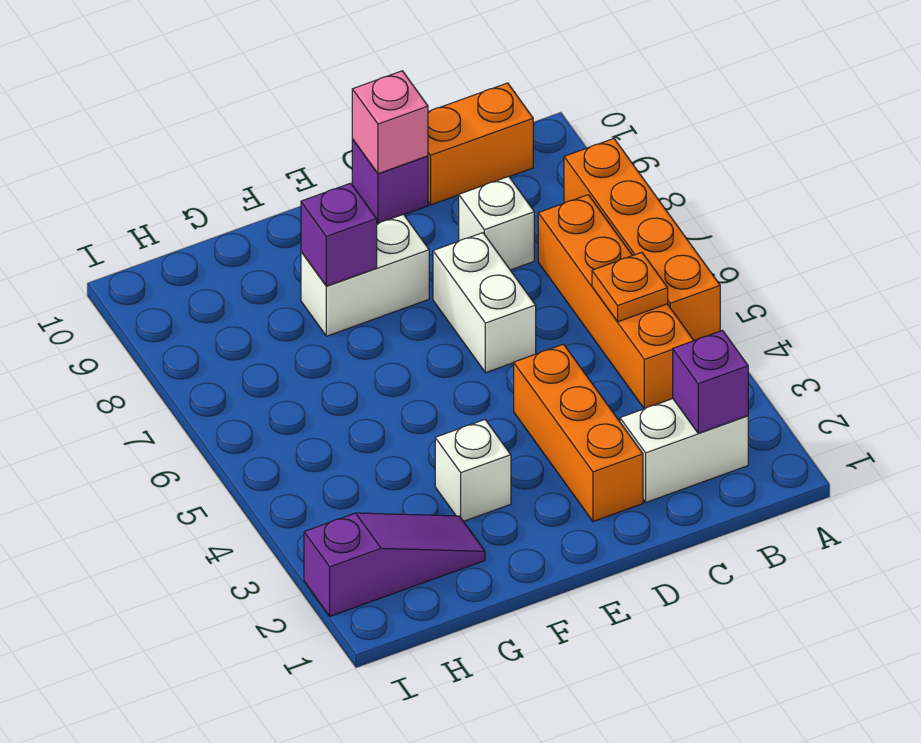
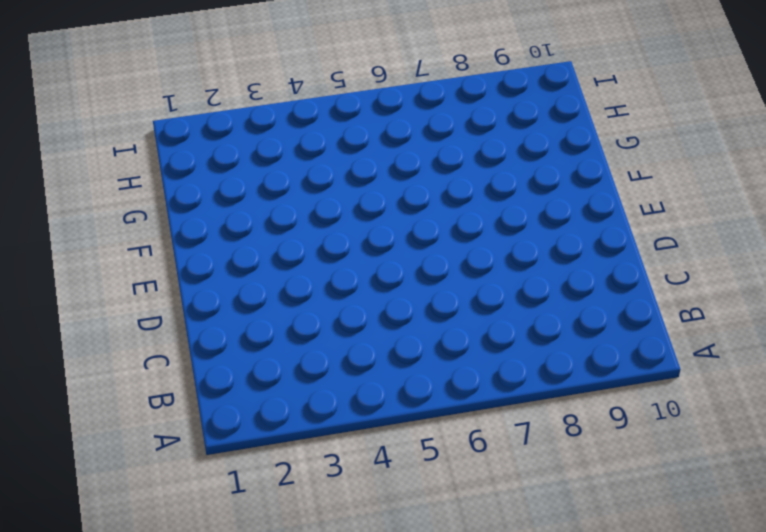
none -> orange brick A5:A8 level 1
none -> white brick B2:C2 level 1
none -> orange brick B4:B7 level 1

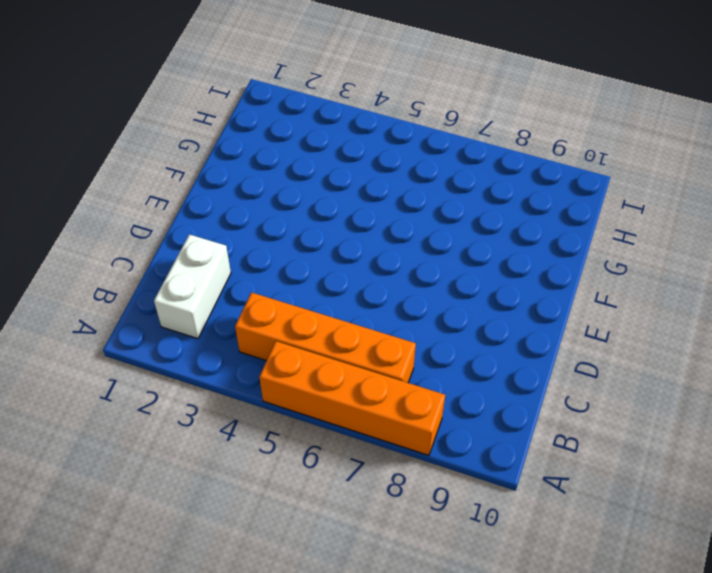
none -> orange brick B10:C10 level 1
none -> white brick C8 level 1
none -> orange brick D2:D4 level 1

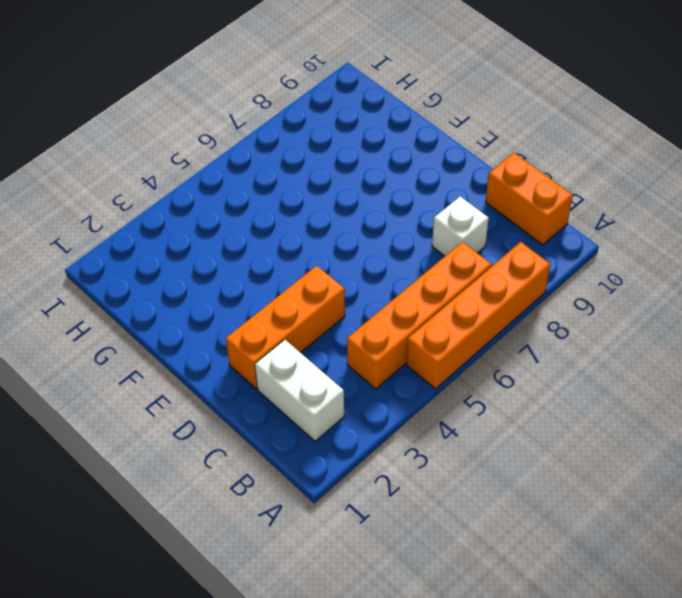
none -> white brick D6:D7 level 1
none -> purple brick D10 level 1
none -> white brick E8:F8 level 1

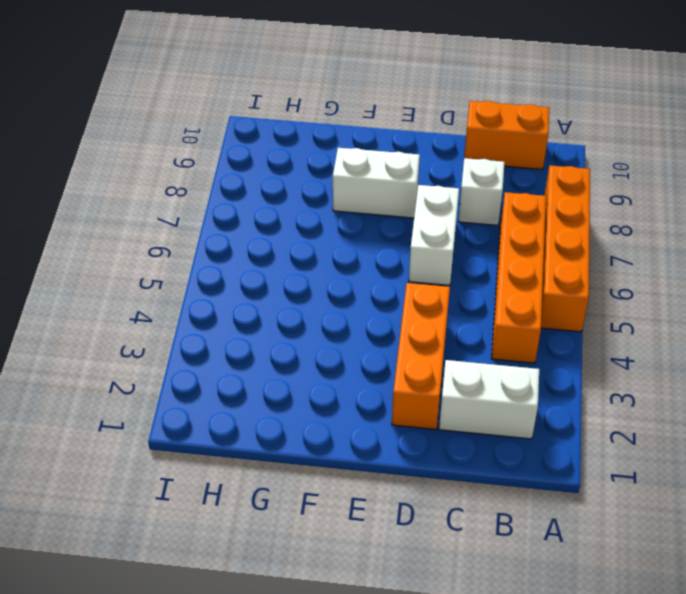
none -> purple brick D10 level 1
none -> white brick F3 level 1
none -> purple slope G2:I2 level 1 top I

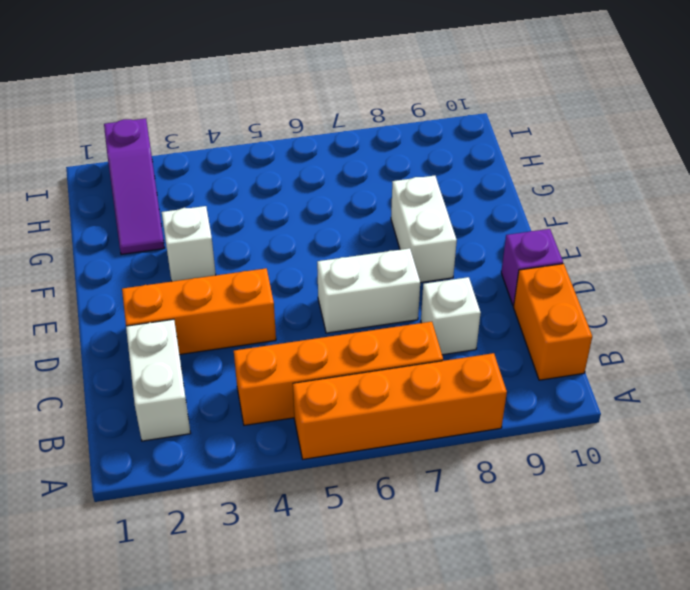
none -> purple brick B2 level 2
none -> orange plate B5 level 2
none -> pink brick D10 level 2

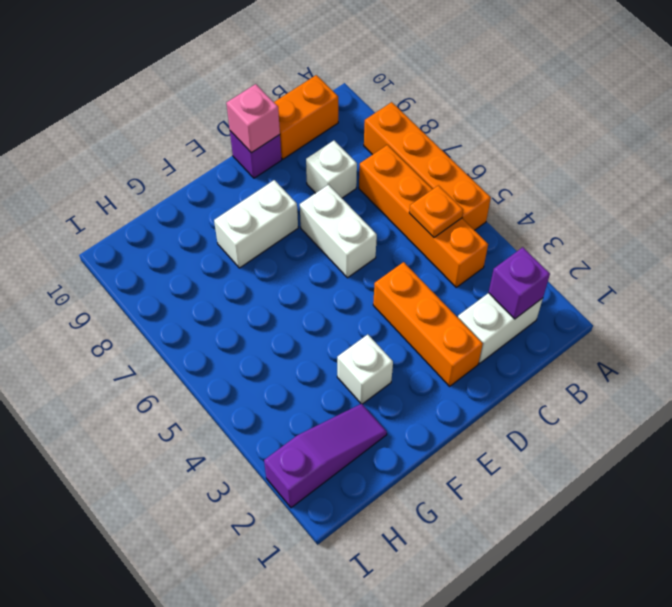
none -> purple brick F8 level 2

